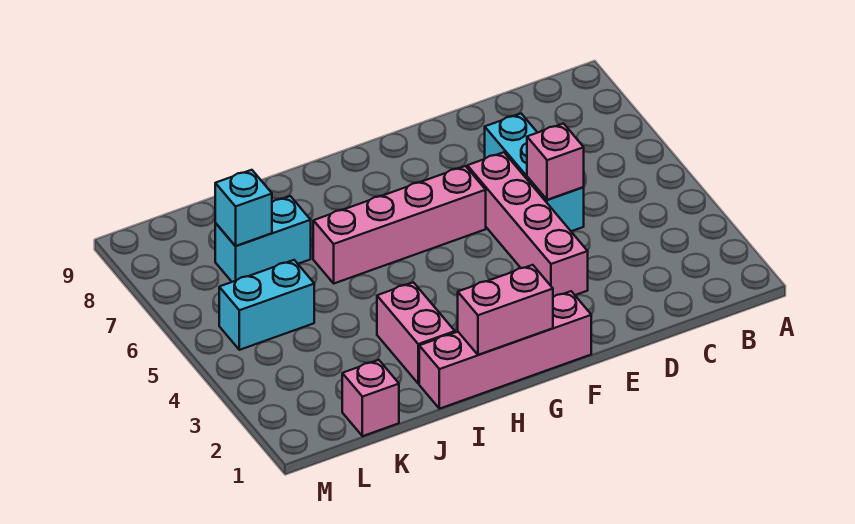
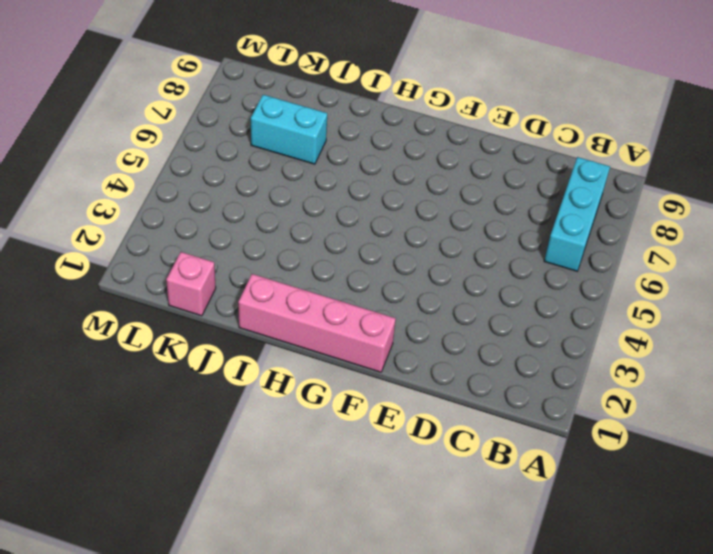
cyan brick B6:B8 level 1 -> cyan brick D5:D7 level 1
none -> pink brick E3:E6 level 1
none -> pink brick F6:I6 level 1

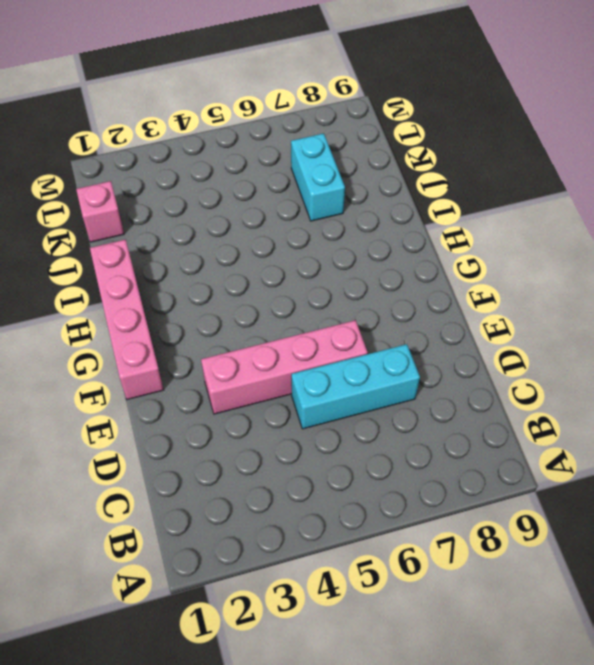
none -> pink brick F6:I6 level 1
none -> pink brick I2:I3 level 1

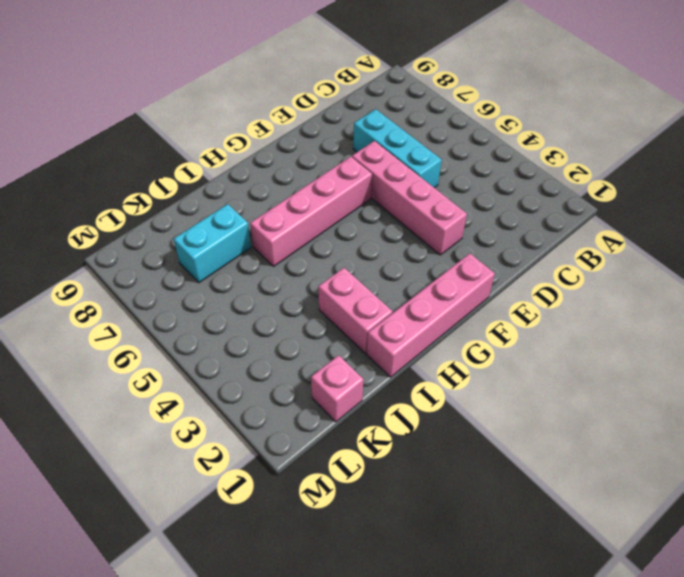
none -> cyan brick K5:L5 level 1
none -> pink brick D5 level 2

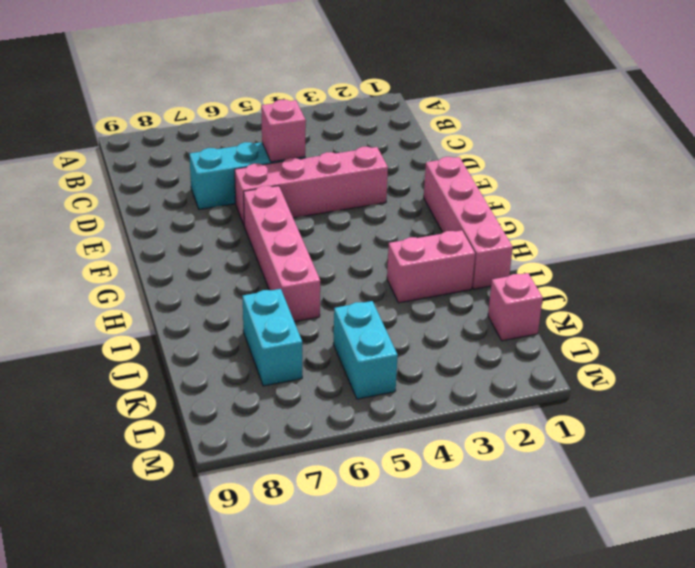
none -> pink brick G1:H1 level 2
none -> cyan brick K7 level 2

